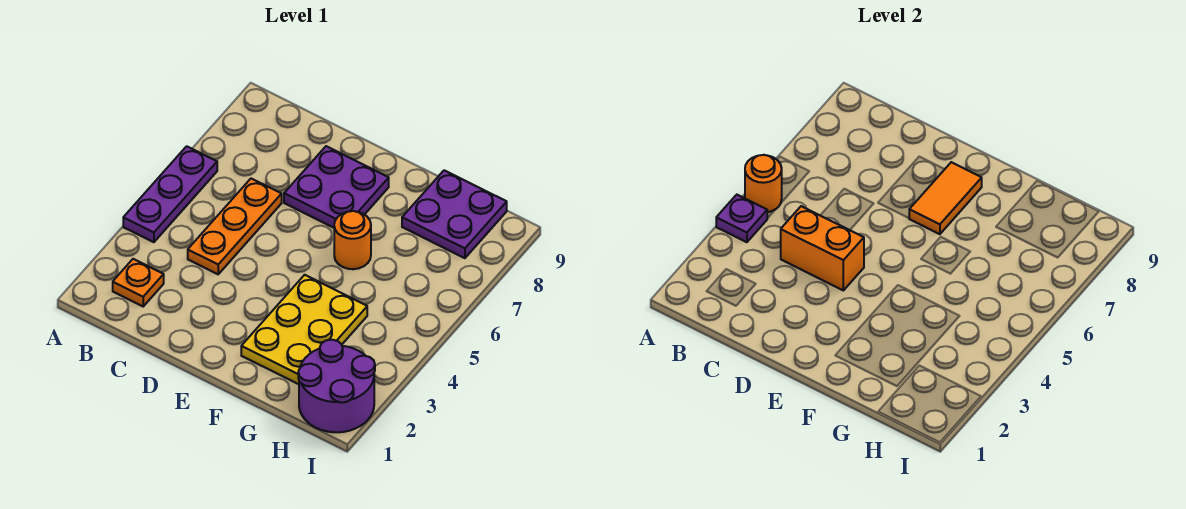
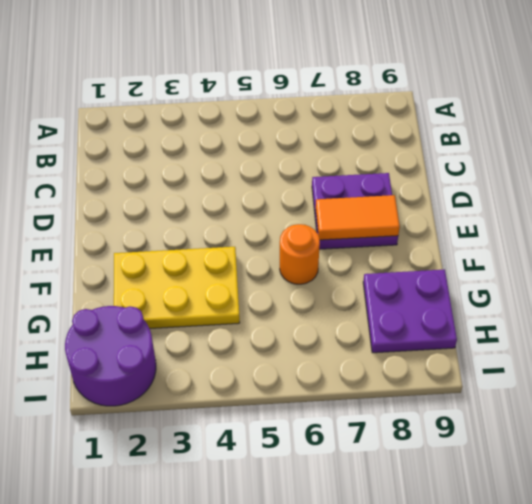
none -> purple plate A4:A6 level 1
none -> orange plate B2 level 1
none -> orange plate C4:C6 level 1

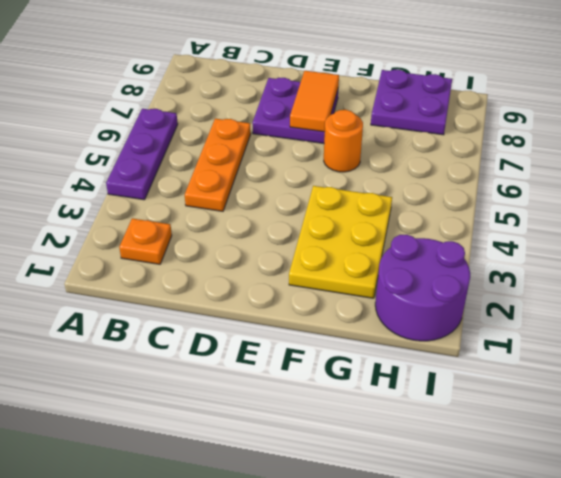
none -> purple plate A4 level 2
none -> orange round brick A5 level 2
none -> orange brick C4:D4 level 2

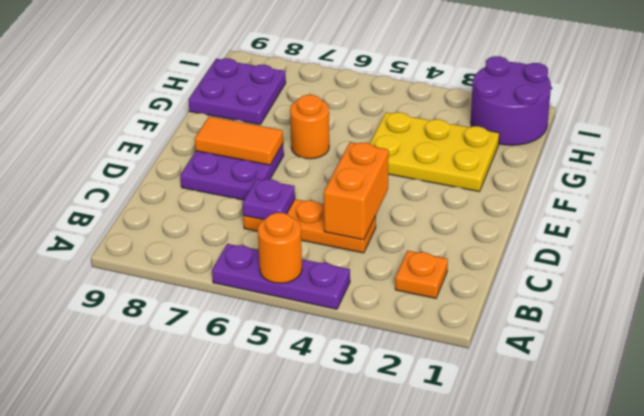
purple plate C6 level 2 -> purple plate A4 level 2

